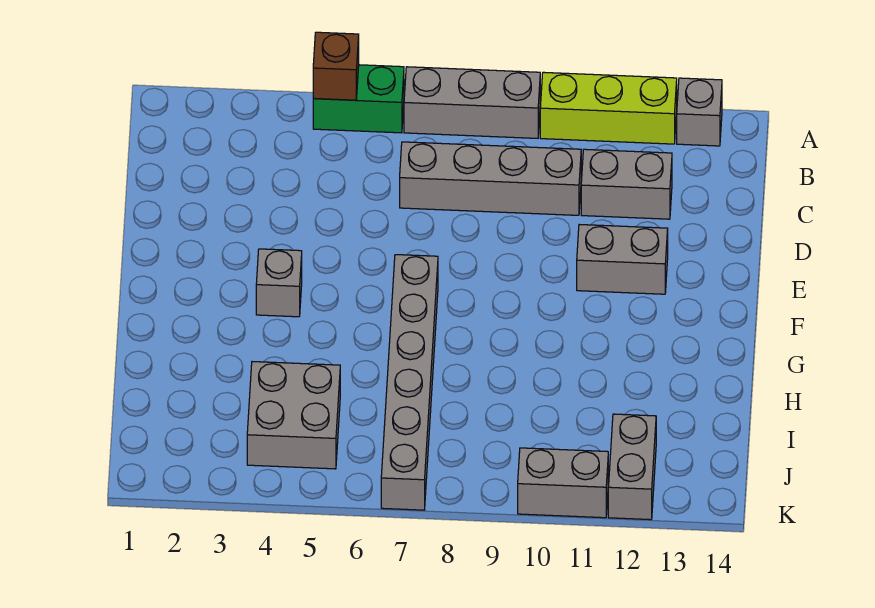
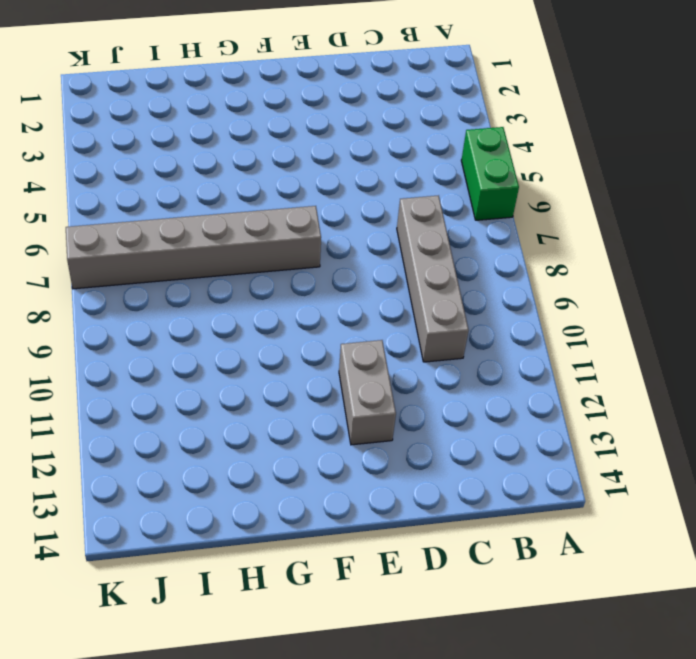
none -> grey brick A7:A9 level 1
none -> lime brick A10:A12 level 1
none -> grey brick A13 level 1

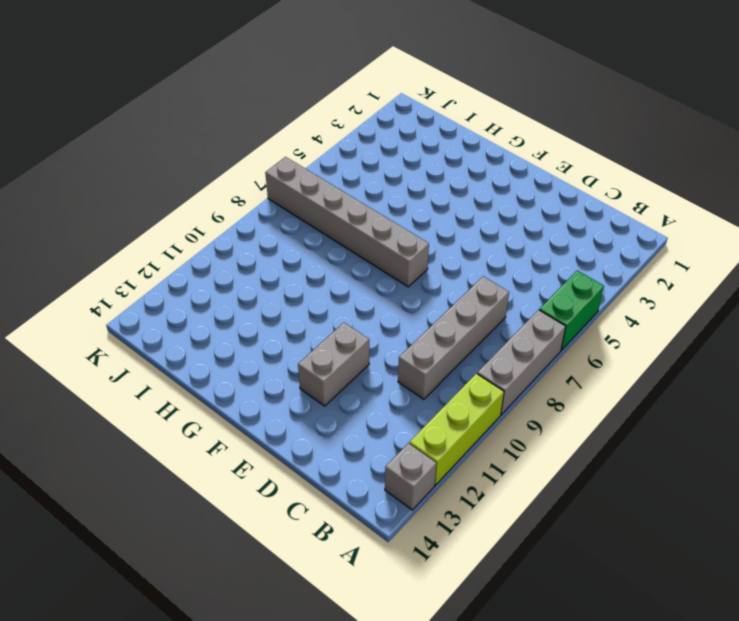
none -> grey brick C11:C12 level 1
none -> grey brick F4 level 1
none -> grey brick I4:J5 level 1

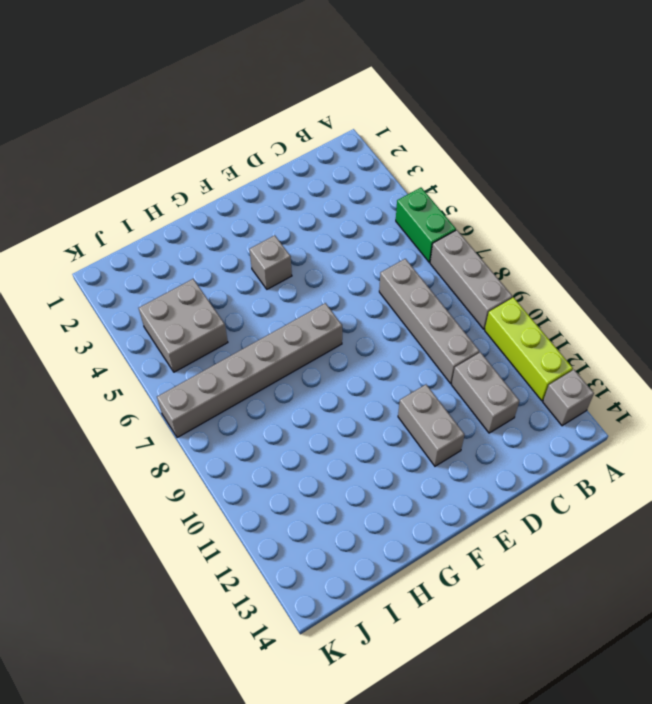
none -> grey brick J12:K12 level 1
none -> grey brick K10:K11 level 1
none -> brown brick A5 level 2

